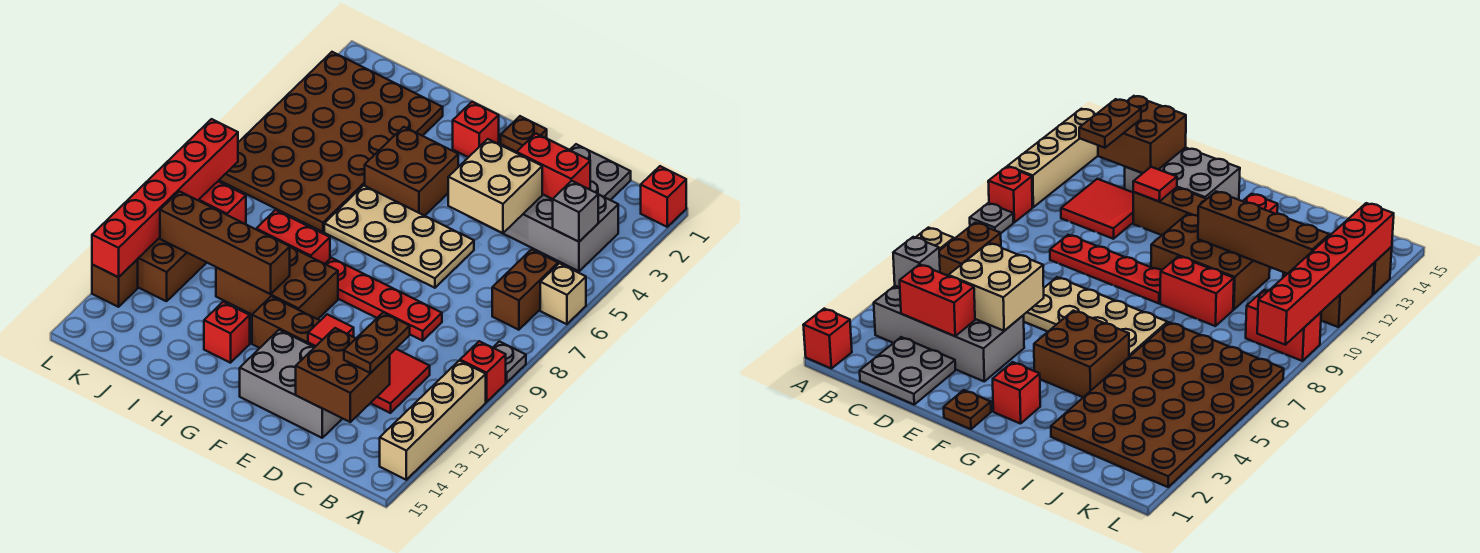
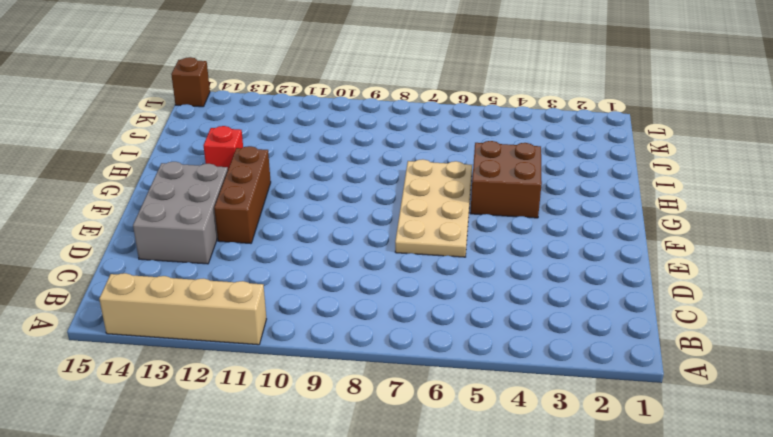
brown brick L15 level 1 -> brown brick L13 level 1
none -> red brick A1 level 1
none -> tan brick A6 level 1
none -> grey plate A9 level 1
none -> red brick A10 level 1

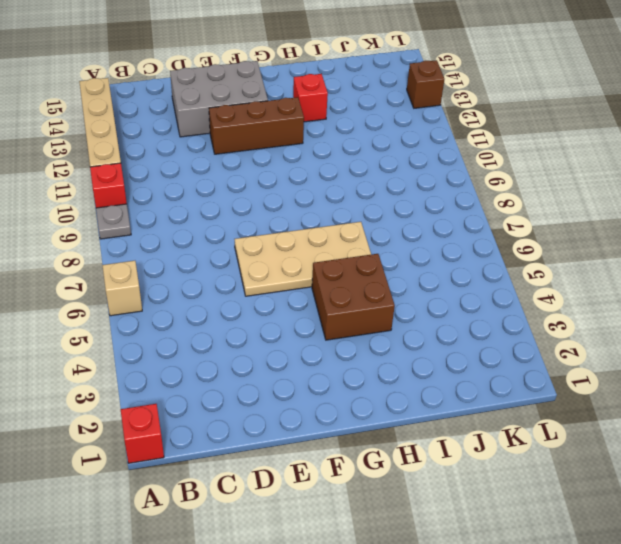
none -> grey brick B3:E4 level 1
none -> brown brick B6:B7 level 1
none -> grey plate C1:D2 level 1
none -> red tile C11:D12 level 1

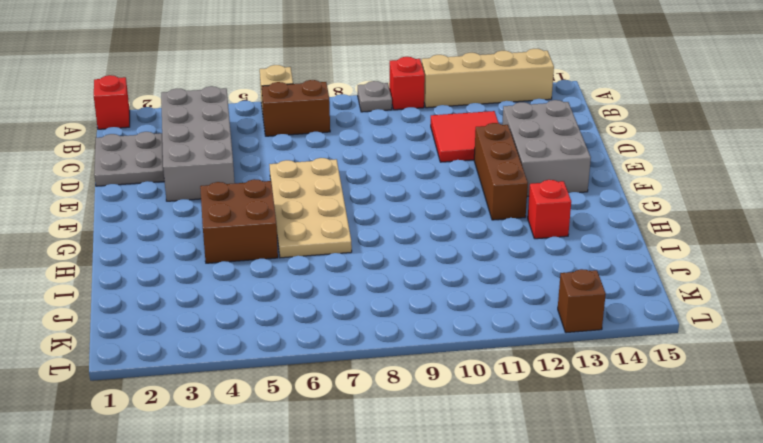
none -> red plate D9:G9 level 1
none -> brown plate F1 level 1
none -> red brick G2 level 1
none -> brown brick G10:I11 level 1

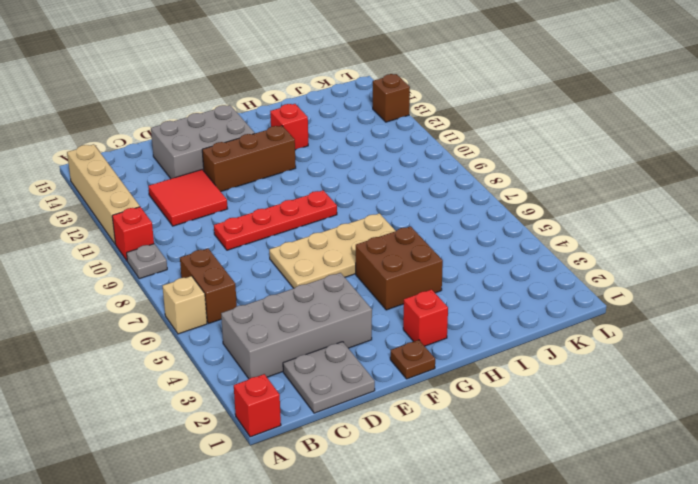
none -> brown brick G10:I11 level 1
none -> red brick H9:I9 level 1
none -> brown plate I2:L7 level 1
none -> red brick K9:L9 level 1

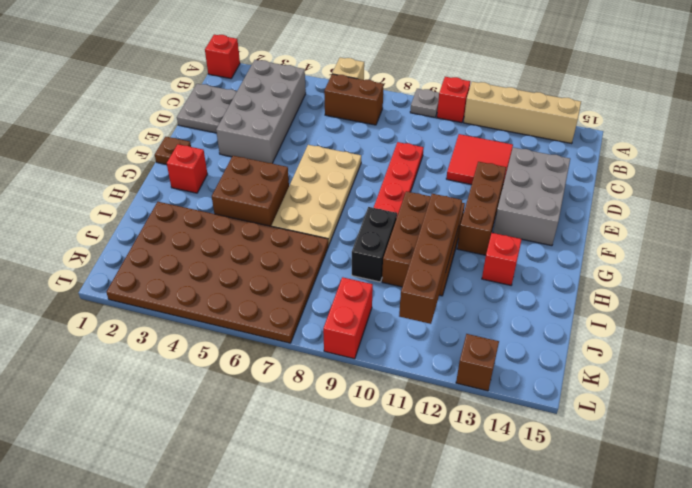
black brick H9:I9 level 1 -> red brick H9:I9 level 1
none -> brown brick K11:L12 level 1
none -> grey brick B4 level 2
none -> red brick C3:D3 level 2
none -> brown brick C13:D14 level 2

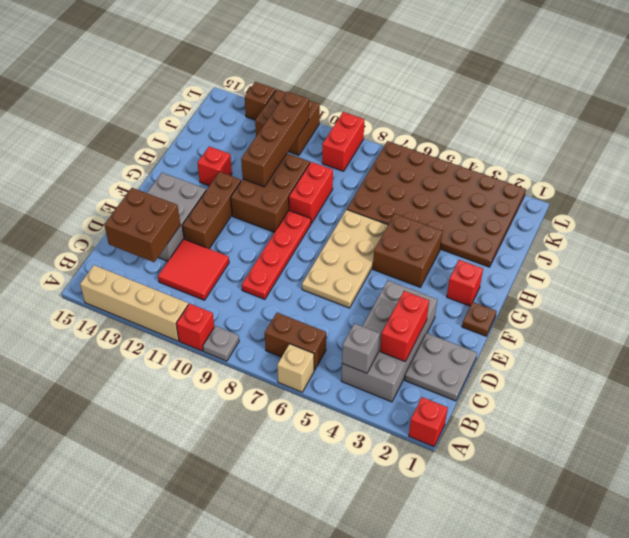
none -> tan brick D4:E5 level 2
none -> red tile E12 level 2
none -> red brick L8:L13 level 2
none -> brown plate C12:C13 level 3

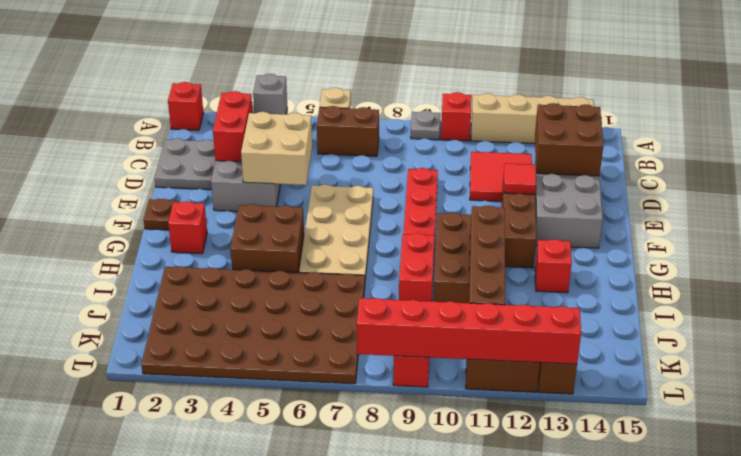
none -> brown plate C12:C13 level 3

